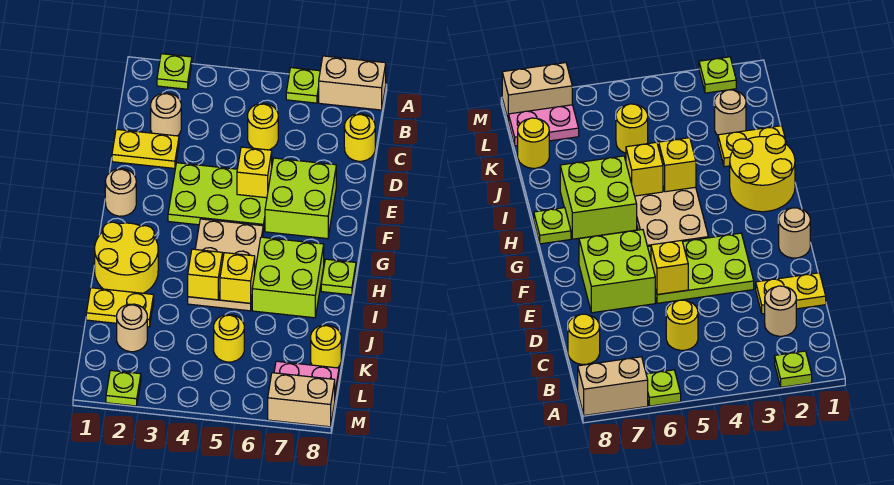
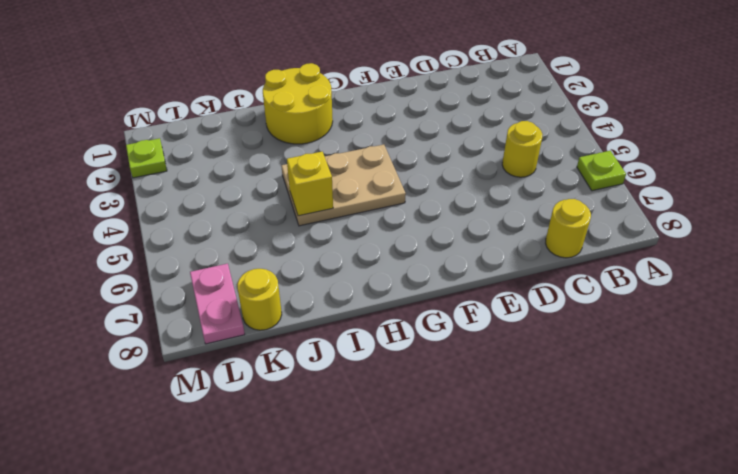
none -> lime plate A2 level 1
none -> tan brick A7:A8 level 1
none -> tan round brick C2 level 1

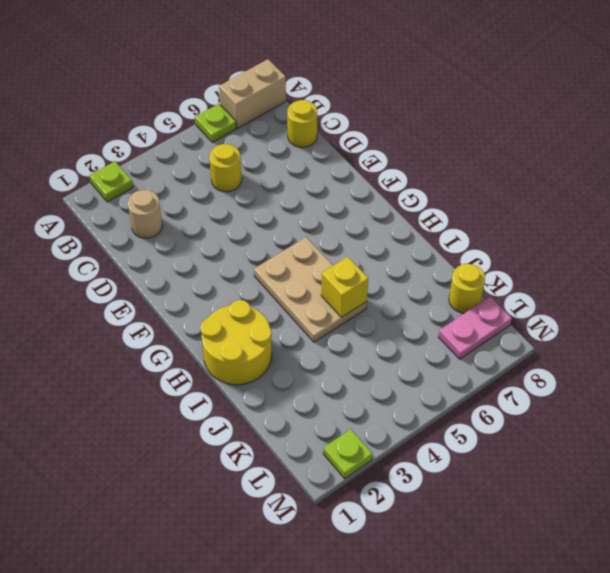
none -> yellow plate D1:D2 level 1
none -> lime plate E3:F5 level 1
none -> lime brick E6:F7 level 1

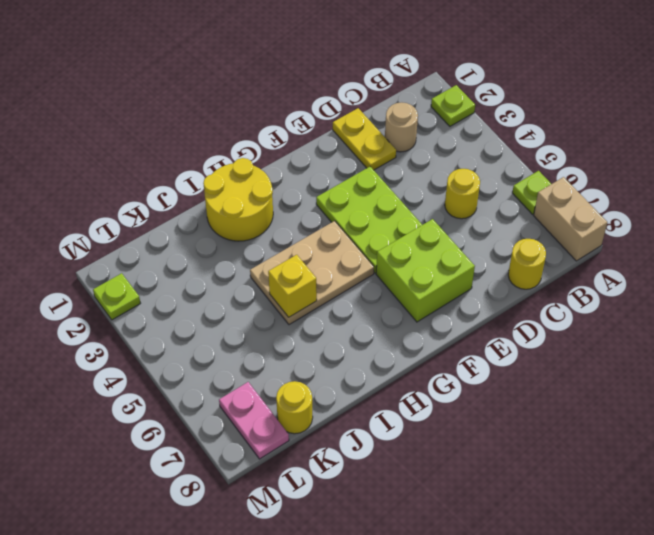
none -> tan round brick F1 level 1
none -> lime brick H6:I7 level 1
none -> lime plate H8 level 1

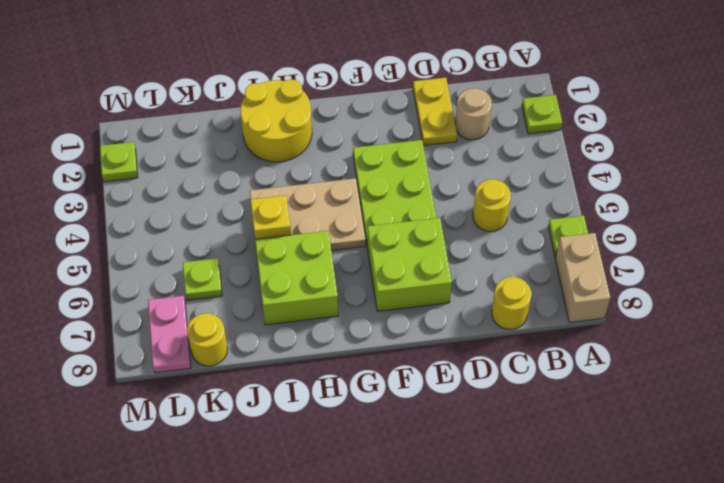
lime plate K6 level 1 -> lime plate H8 level 1
none -> tan round brick F1 level 1
none -> yellow plate J1:J2 level 1
none -> tan round brick K2 level 1

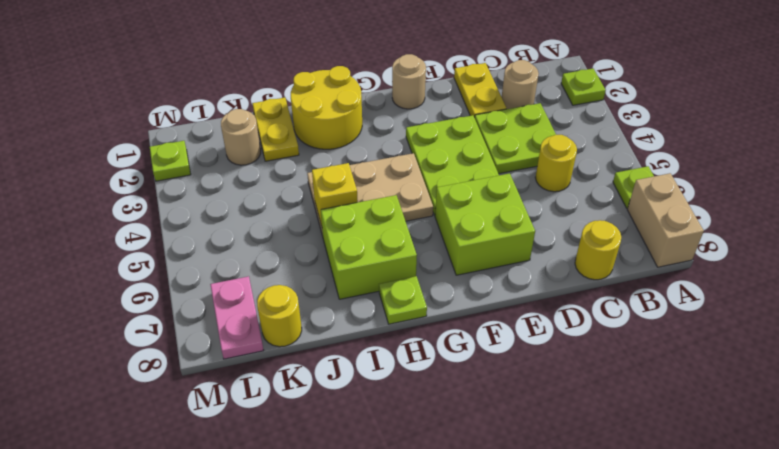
lime plate C3:D4 level 1 -> none
none -> yellow round brick K5 level 1
none -> tan brick M7:M8 level 1
none -> yellow brick E5 level 2

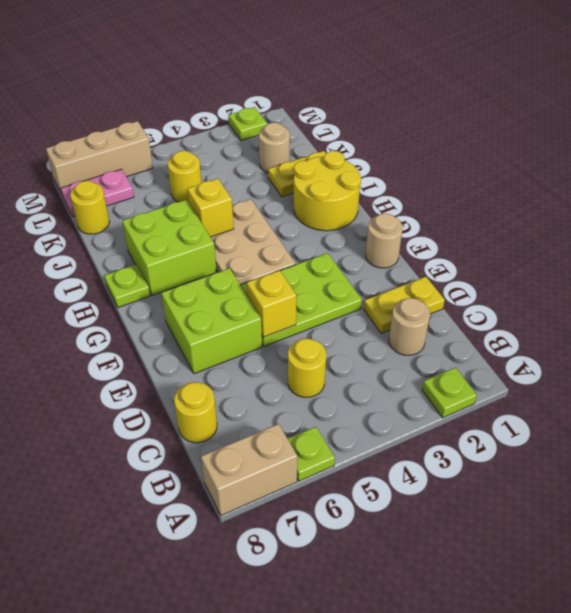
tan brick M6:M8 level 1 -> tan brick M7:M8 level 1
none -> yellow brick I4 level 2

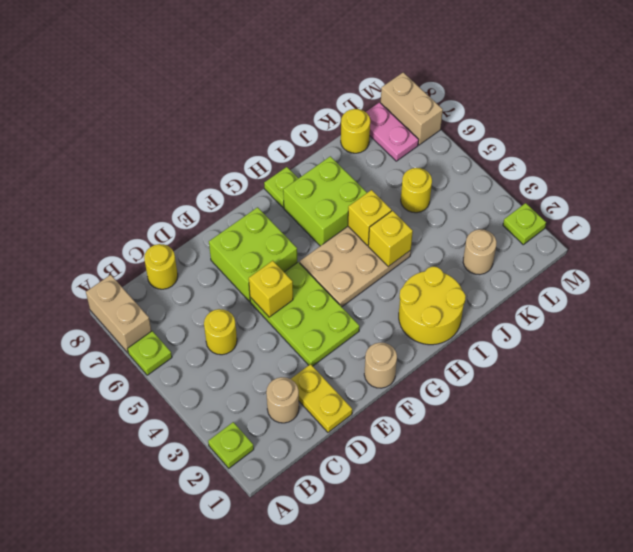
none -> yellow plate J1:J2 level 1

